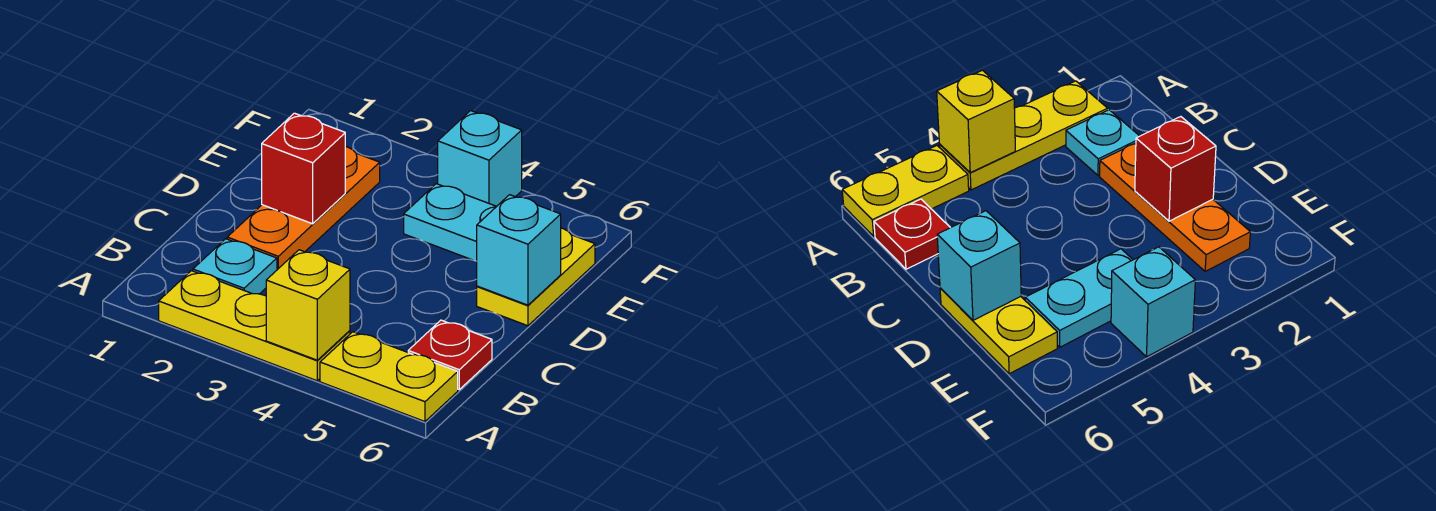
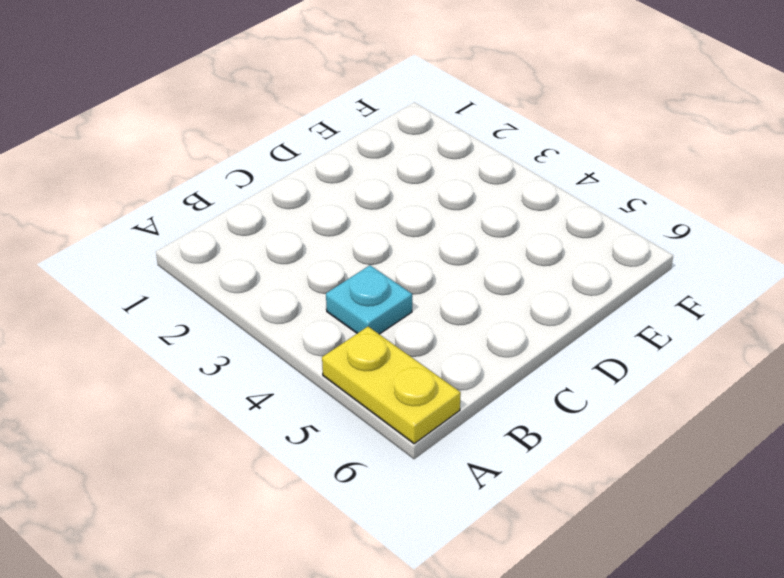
cyan plate B4 level 1 -> cyan plate B2 level 1
none -> yellow plate A2:A4 level 1
none -> red plate B6 level 1

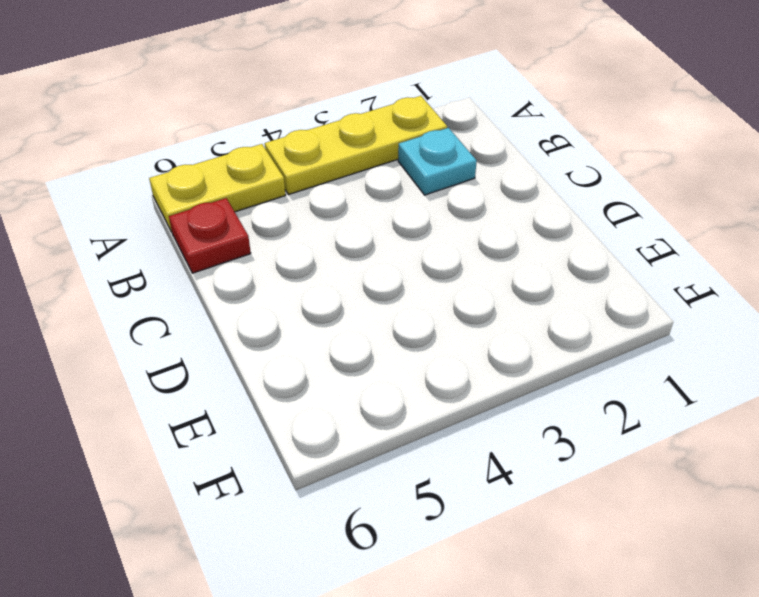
none -> orange plate C2:E2 level 1
none -> yellow plate D6:E6 level 1

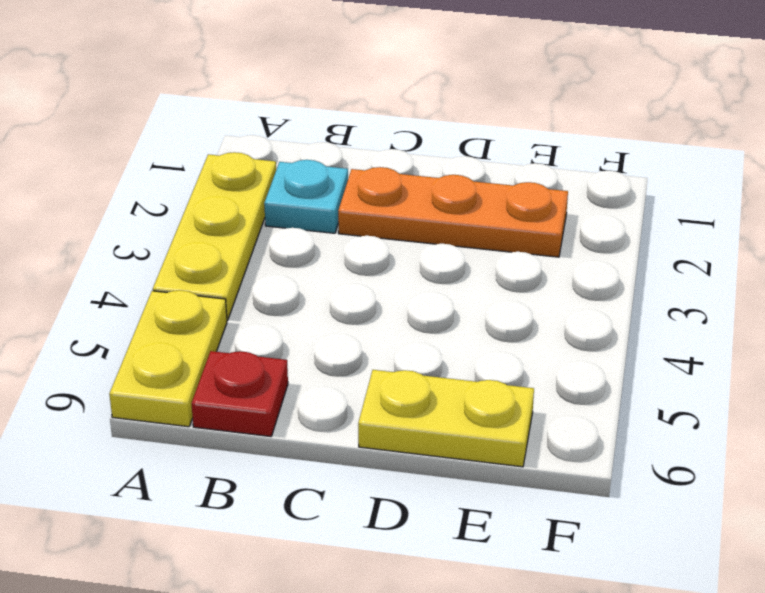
none -> cyan plate E4:E5 level 1
none -> cyan brick F4 level 1

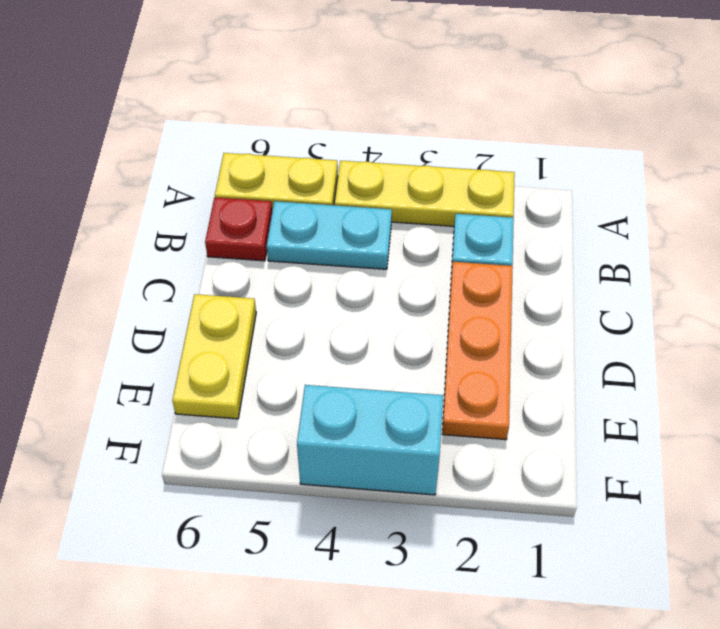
cyan plate B4:B5 level 1 -> cyan plate E4:E5 level 1
cyan brick F3:F4 level 1 -> cyan brick F4 level 1
none -> yellow brick A4 level 2
none -> red brick D2 level 2

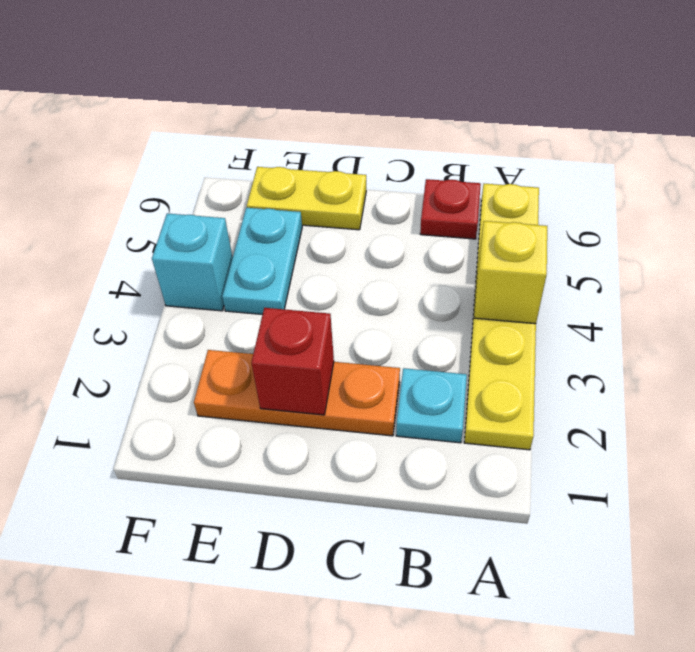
none -> cyan brick D6 level 2

